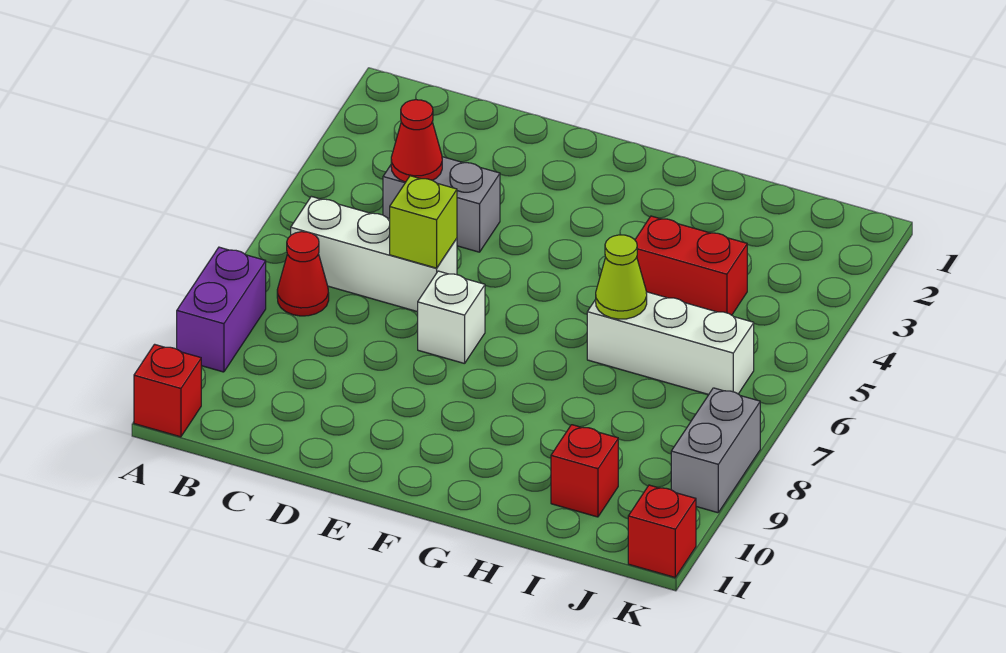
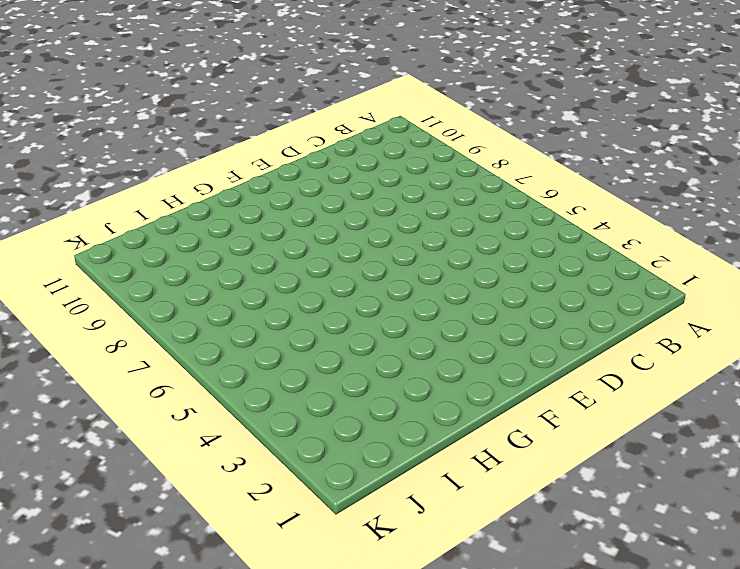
none -> purple brick A8:A9 level 1
none -> red brick A11 level 1
none -> white brick B6:D6 level 1

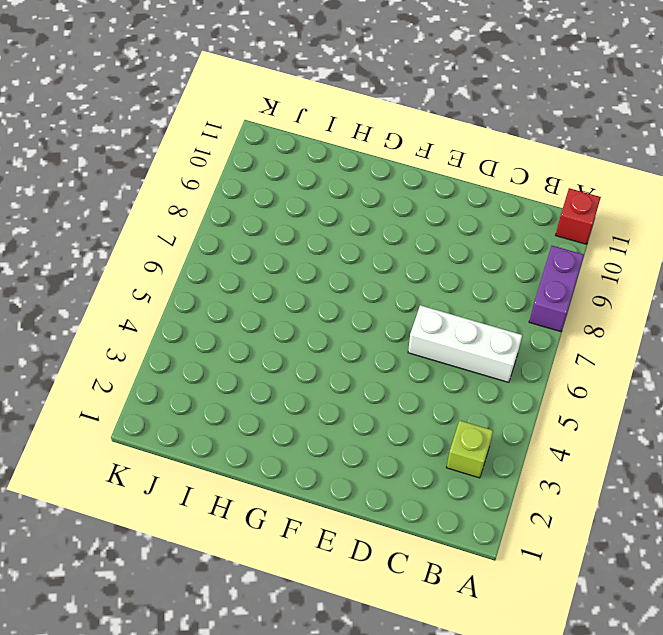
lime brick B3 level 1 -> lime brick D6 level 2
none -> red cone B7 level 1
none -> grey brick C4:D4 level 1
none -> white brick E7 level 1

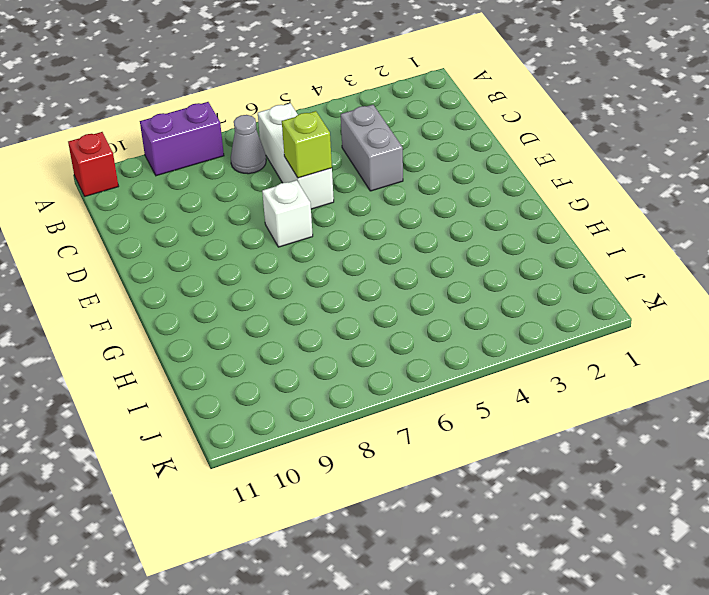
grey cone B7 level 1 -> red cone B7 level 1
none -> red brick H4:I4 level 1
none -> white brick H6:J6 level 1
none -> red brick I10 level 1

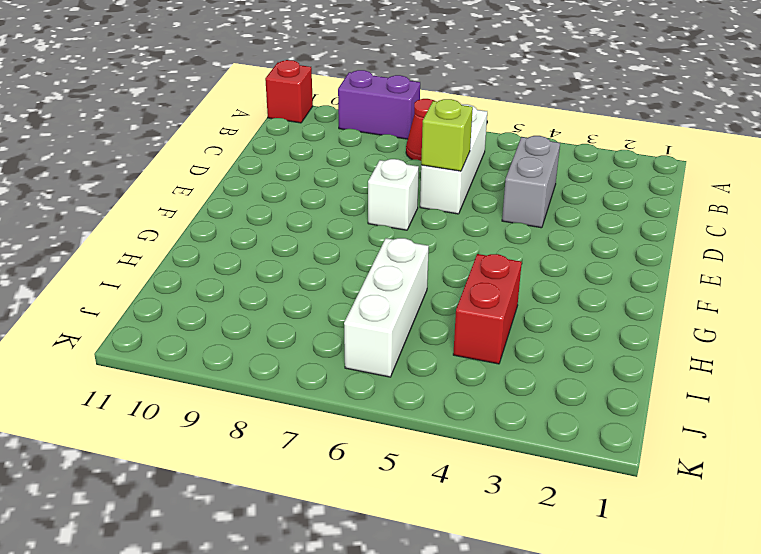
none -> red brick I10 level 1
none -> grey brick K8:K9 level 1
none -> red brick K11 level 1

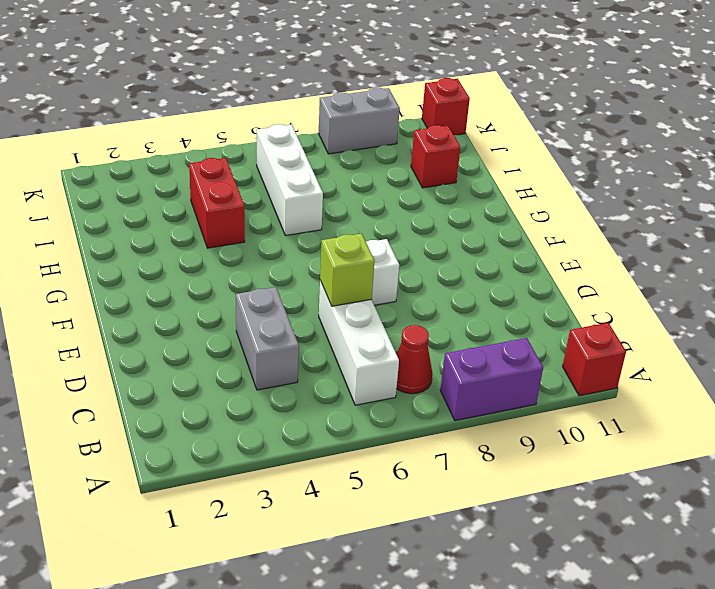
none -> red cone C4 level 2
none -> lime cone H6 level 2

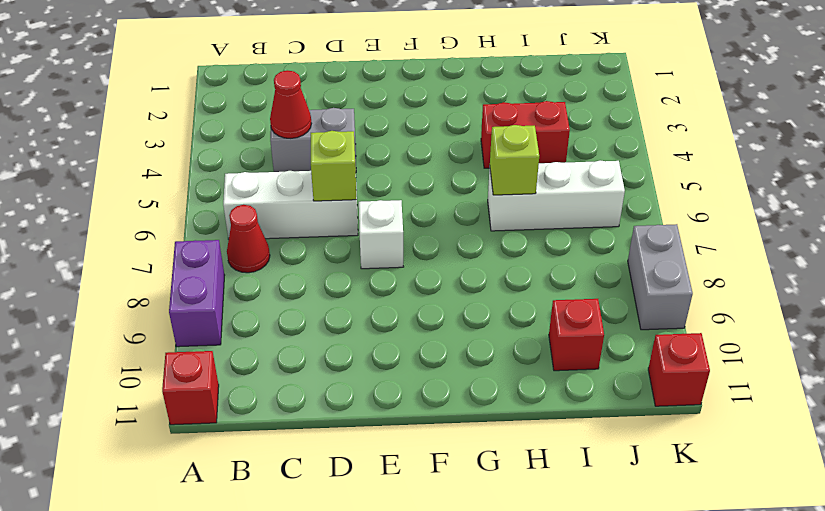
lime brick H6 level 2 -> lime cone H6 level 2

